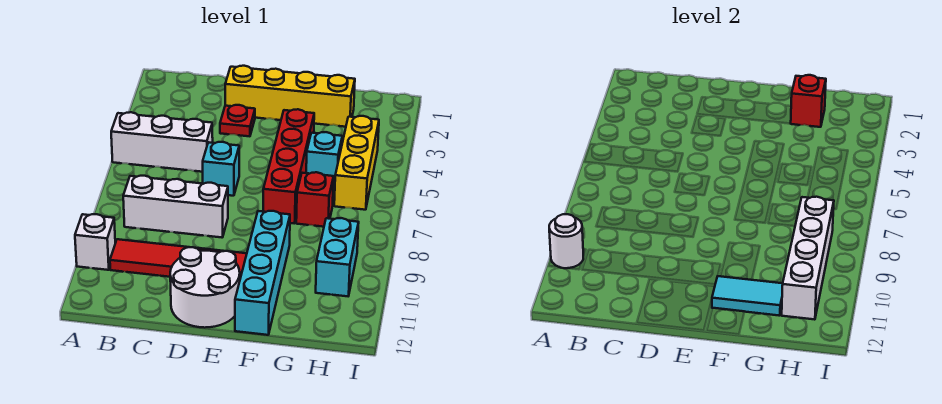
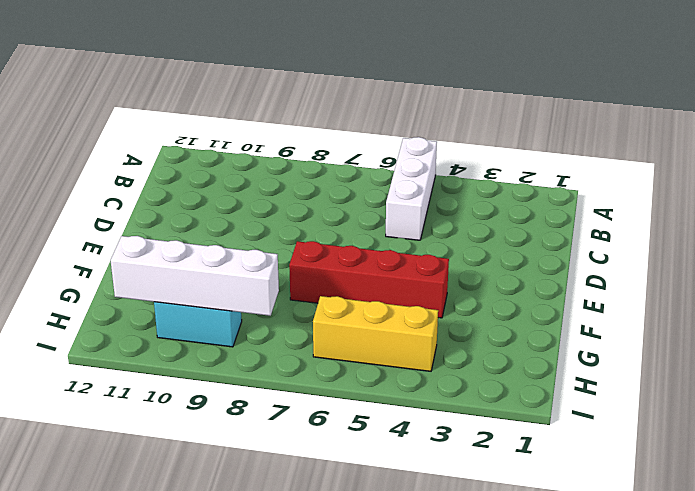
none -> white brick A10 level 1
none -> white brick B8:D8 level 1
none -> red tile B10:E10 level 1

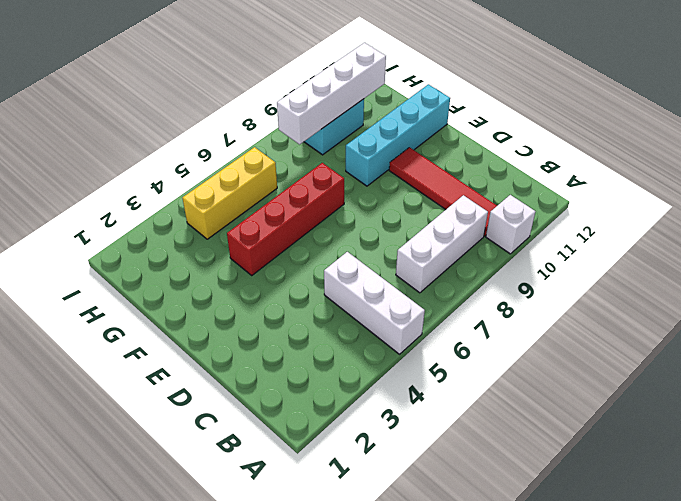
white brick B7:B9 level 1 -> white brick B8:D8 level 1
none -> yellow brick D2:G2 level 1
none -> red plate D3 level 1
none -> cyan brick D6 level 1

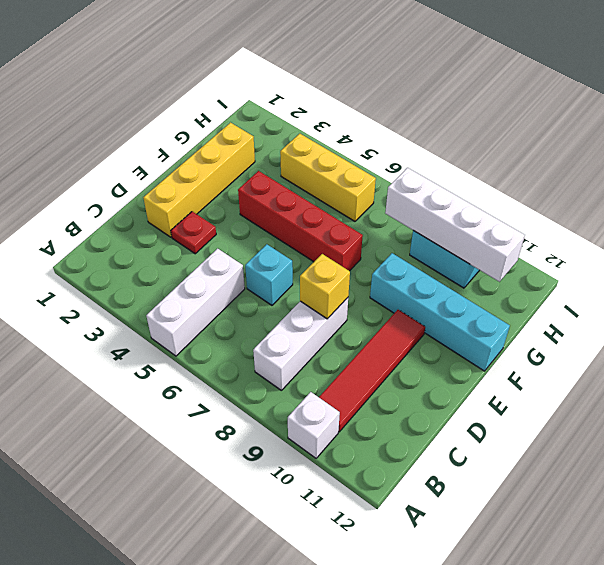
yellow brick D8 level 2 -> none
none -> white round brick D11:E12 level 1
none -> cyan brick G5 level 1
none -> red brick G7 level 1

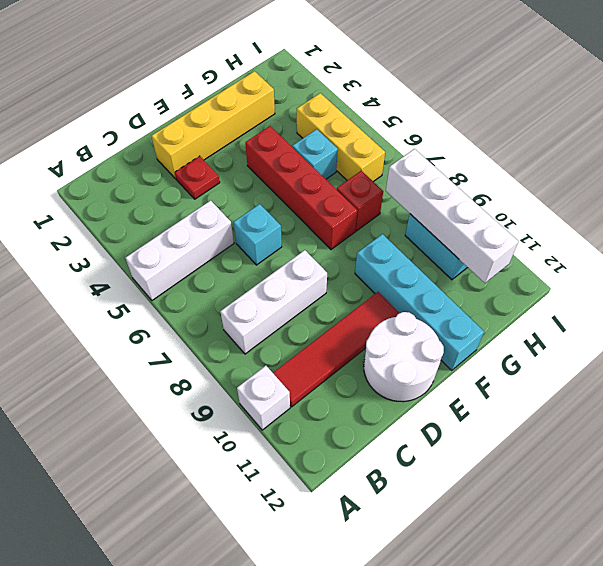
none -> white round brick A10 level 2
none -> cyan tile F11:G11 level 2
none -> red brick G2 level 2

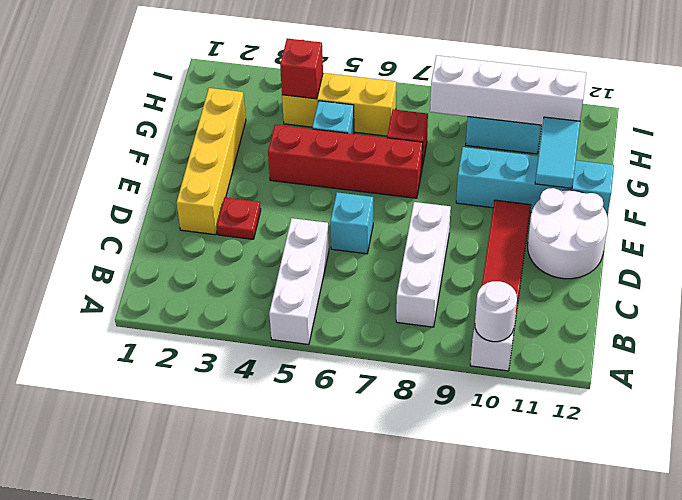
red brick H4 level 2 -> red brick G2 level 2

